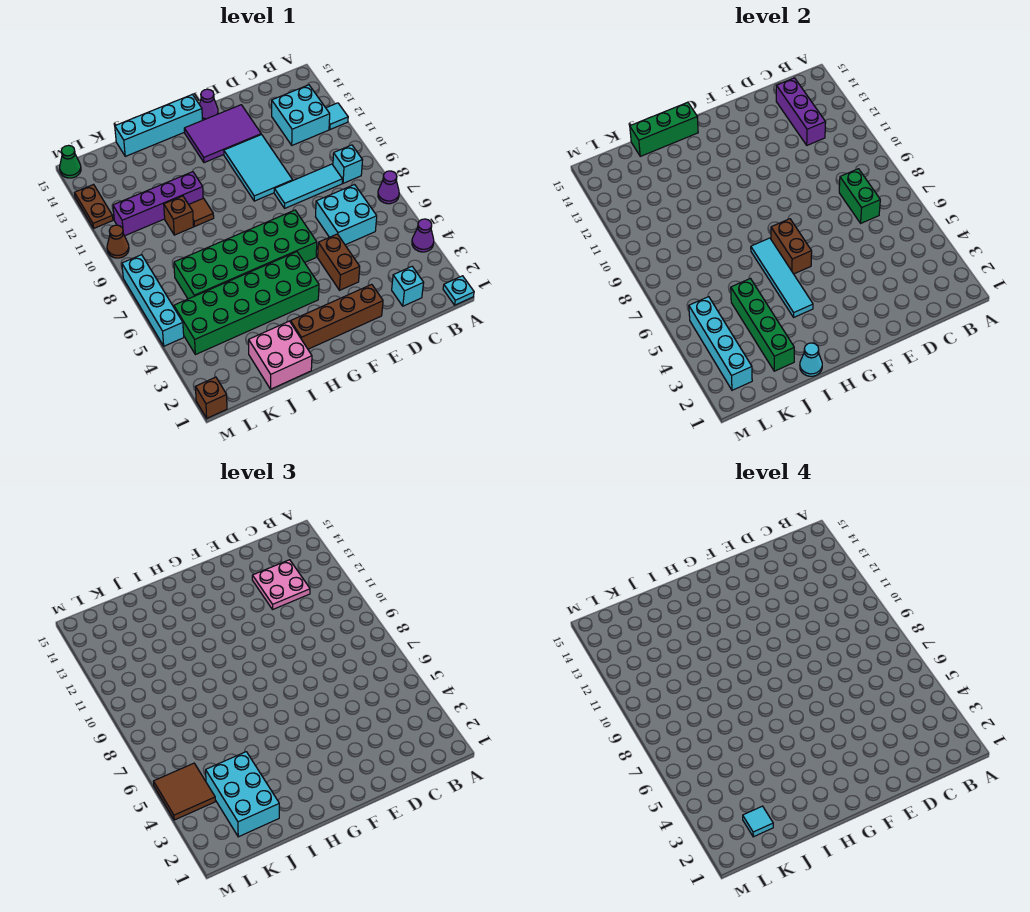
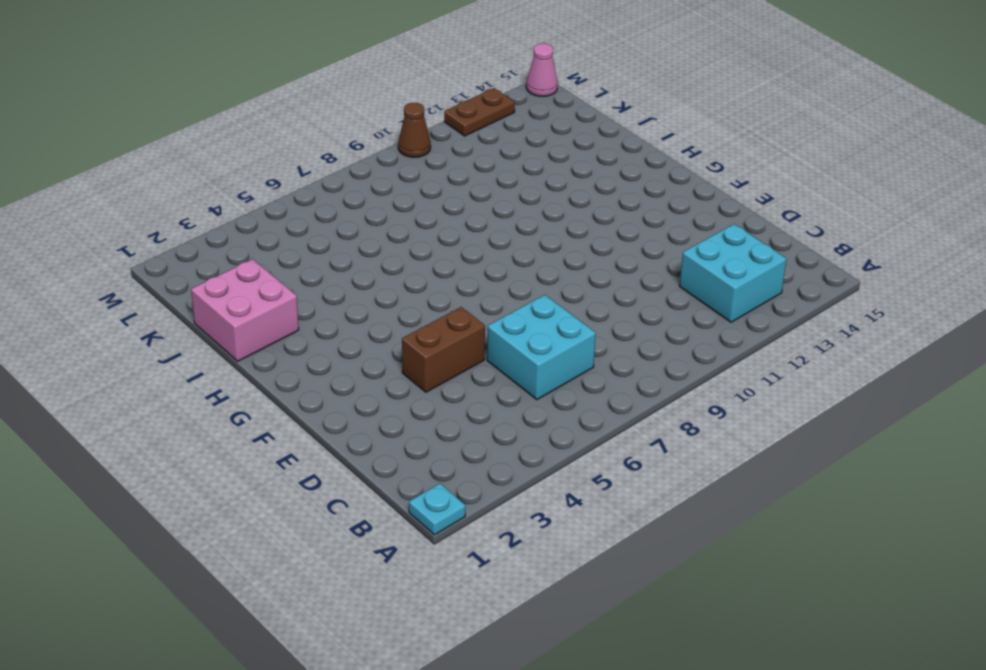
pink cone M15 level 1 -> green cone M15 level 1
none -> purple cone A4 level 1
none -> purple cone A7 level 1
none -> cyan tile A12 level 1
none -> cyan brick B9 level 1

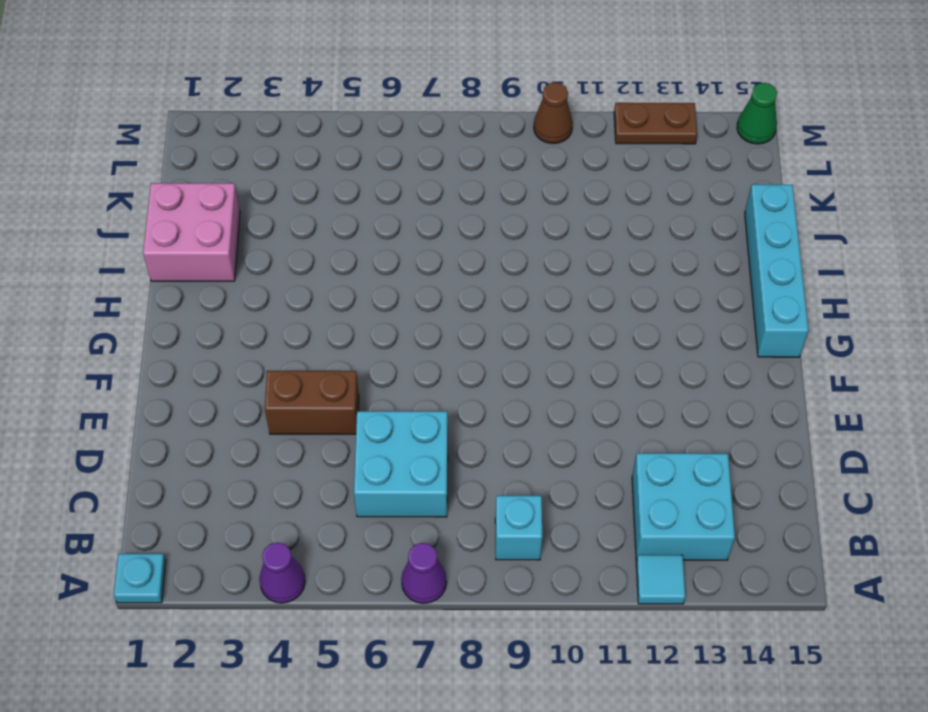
none -> cyan brick C2 level 1
none -> cyan tile C9:E9 level 1
none -> brown brick E2:H2 level 1
none -> cyan tile E10:F12 level 1

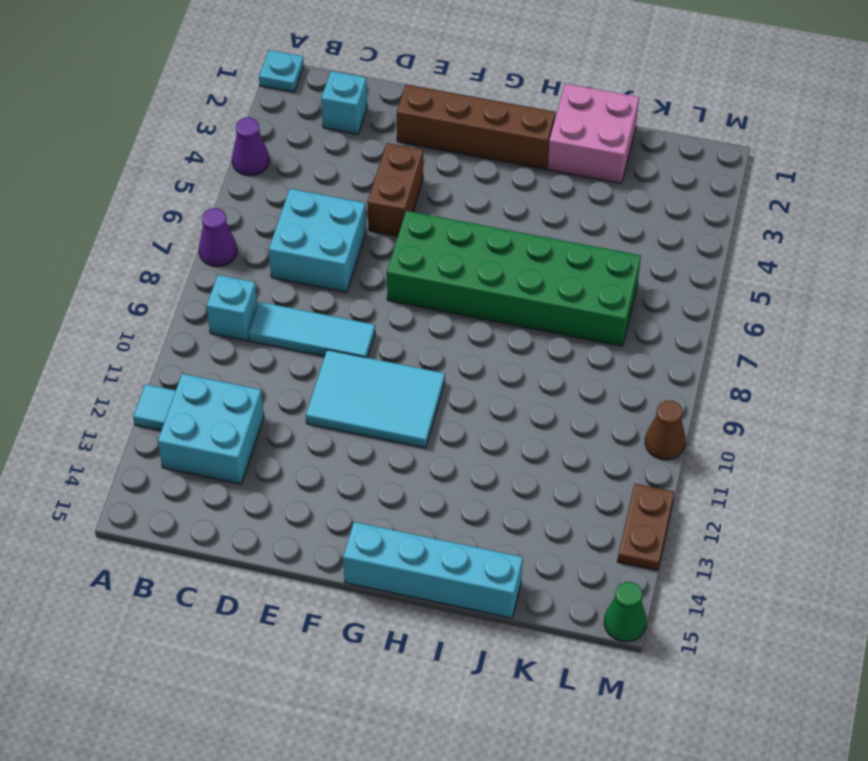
cyan tile E10:G11 level 1 -> cyan tile E10:F12 level 1
none -> purple tile E13:G14 level 1
none -> purple cone F15 level 1
none -> green brick G4:L5 level 1
none -> brown tile I10 level 1

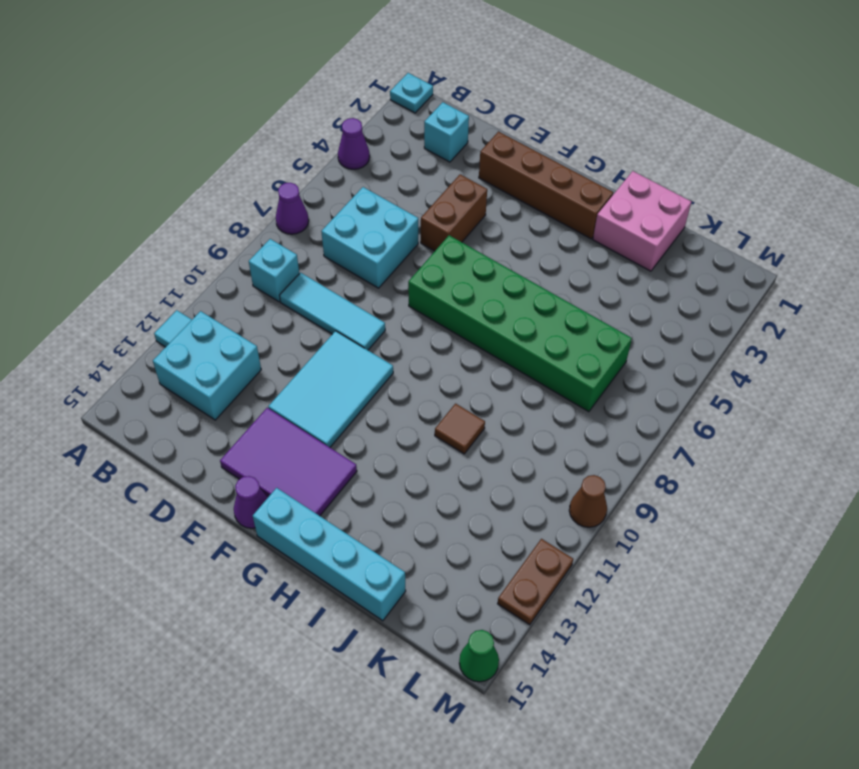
none -> green brick G4:L5 level 1
none -> purple brick I11:L11 level 1
none -> brown brick J10 level 1
none -> brown brick M1 level 1

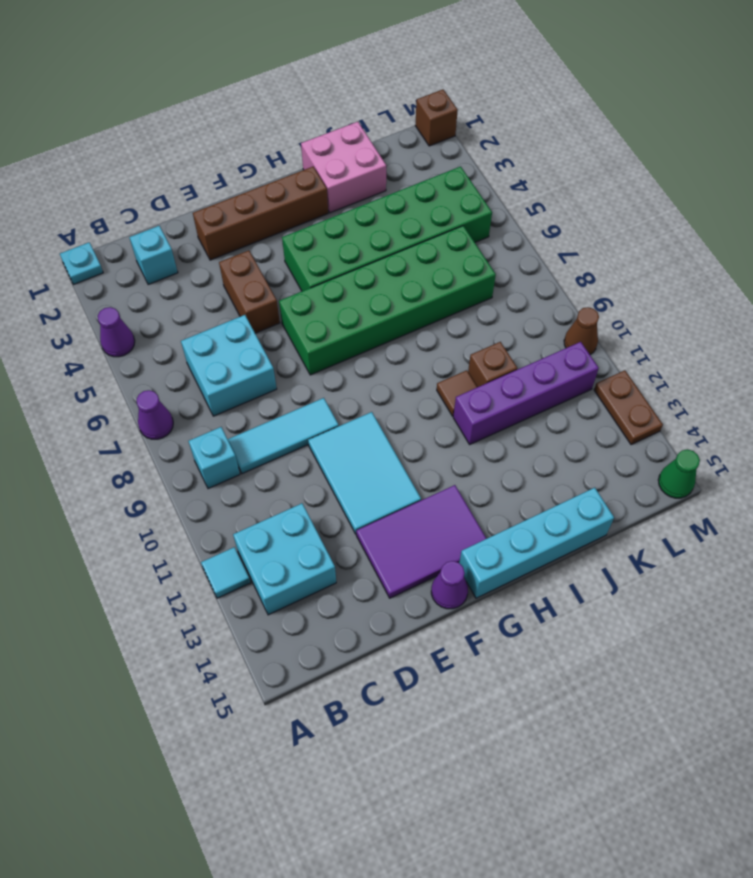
none -> cyan brick M5:M8 level 1
none -> green brick C7:C8 level 2
none -> purple brick C12:C14 level 2
none -> brown brick G6:G7 level 2

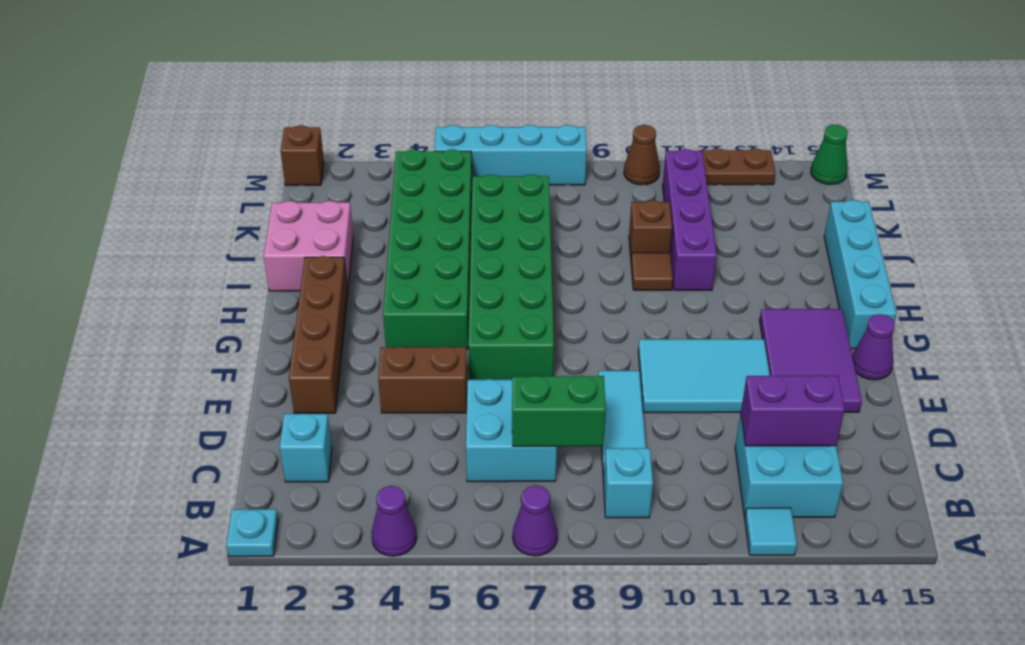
purple brick C12:C13 level 2 -> purple brick C12:C14 level 2
none -> brown brick G6:G7 level 2
none -> cyan tile H4:H7 level 2
none -> green brick H15:J15 level 2
none -> cyan cone I1 level 2

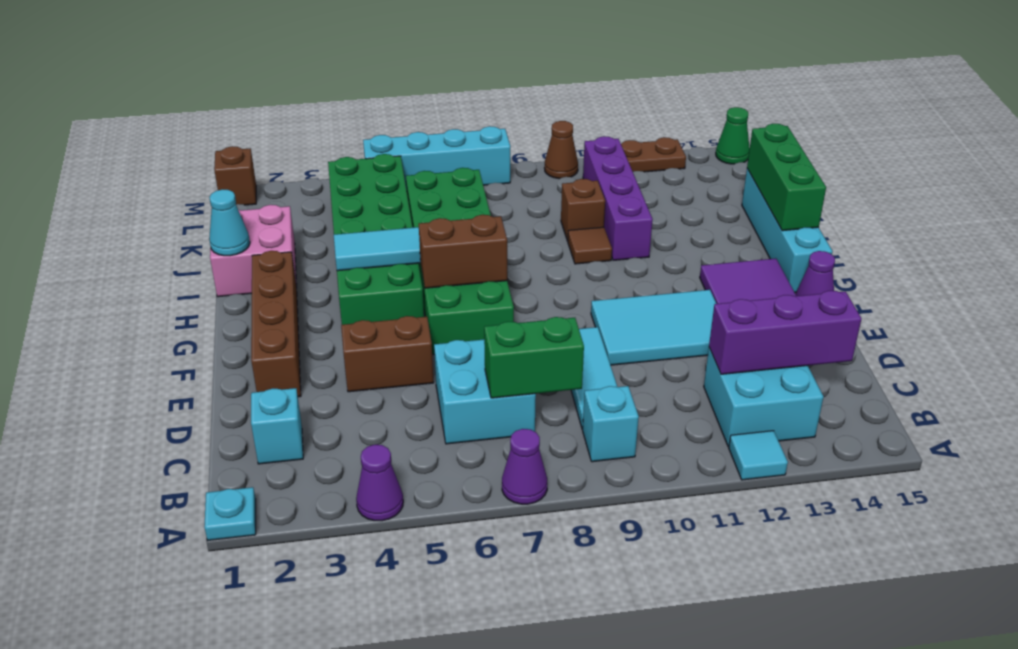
none -> green brick J2:J5 level 2
none -> cyan brick L2:L5 level 2
none -> pink plate C12:D13 level 3
none -> cyan brick J2:K4 level 3

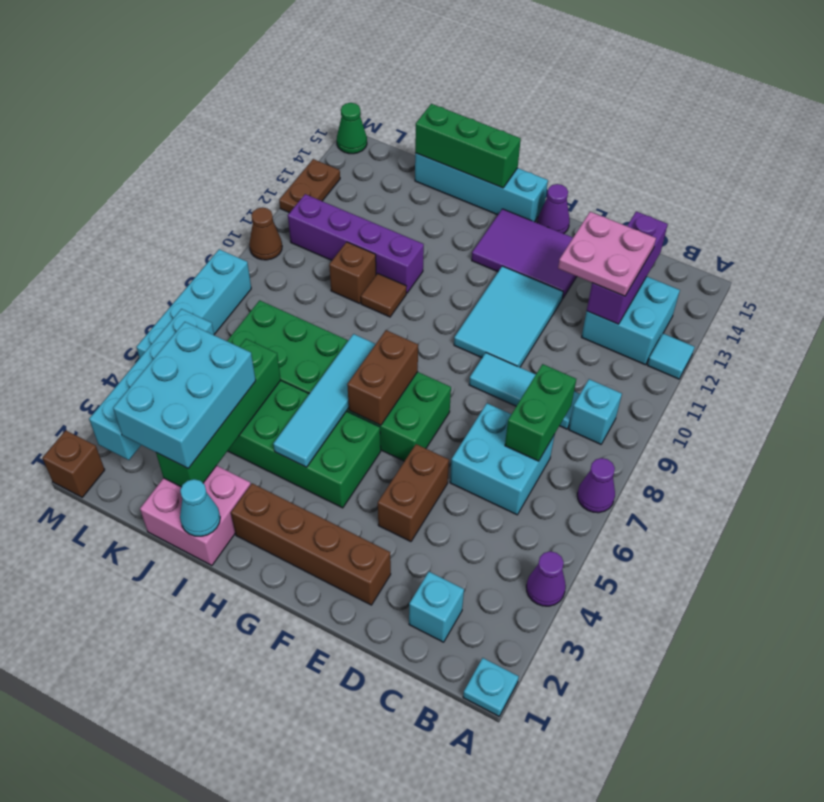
none -> brown tile L4:M5 level 3
none -> cyan tile K2 level 4

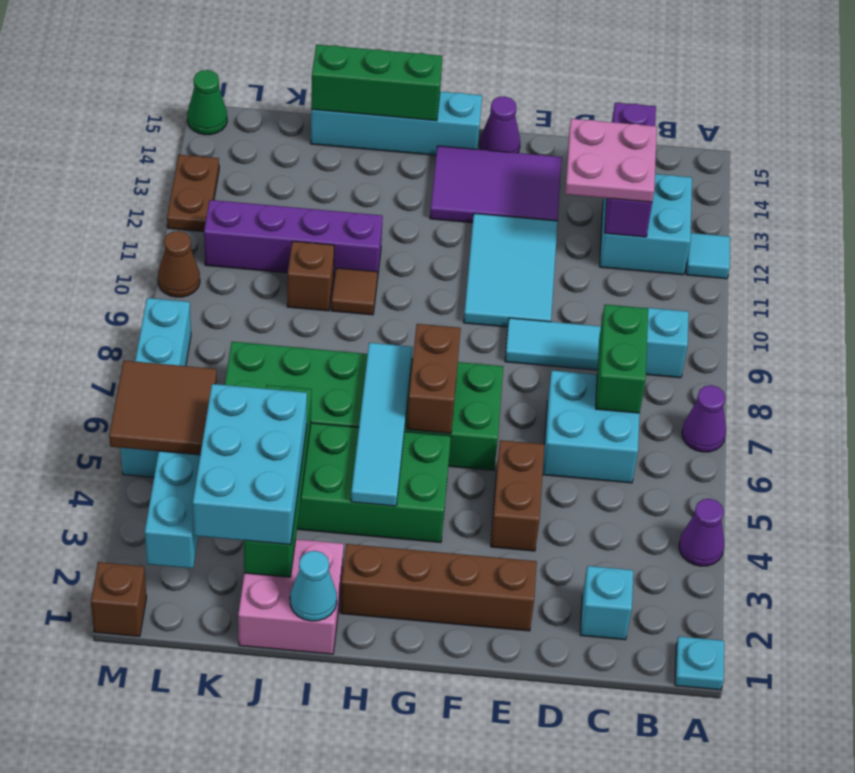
none -> cyan tile K2 level 4

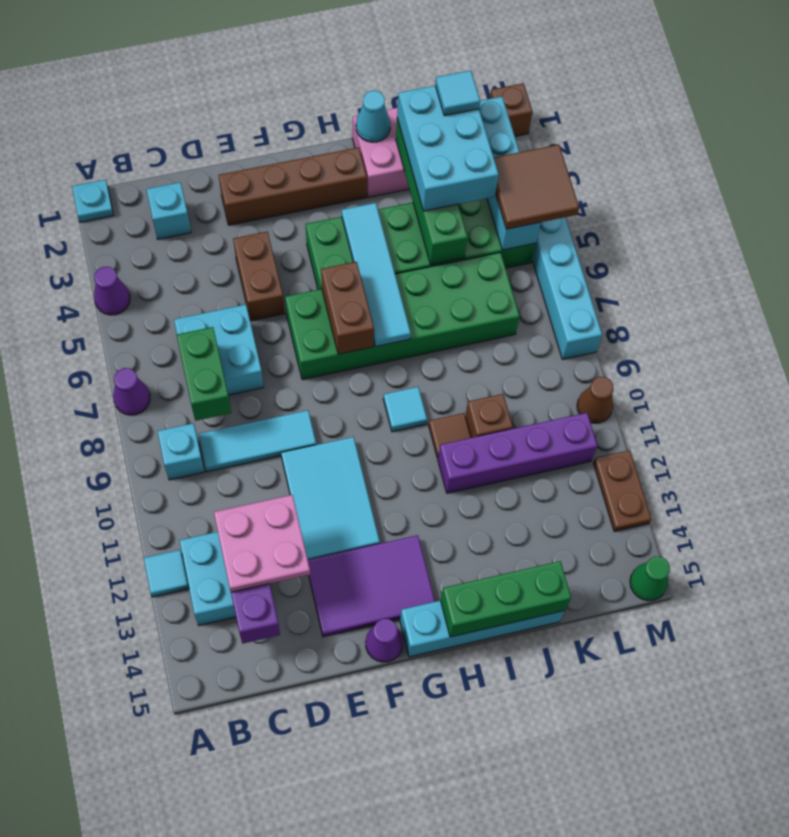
cyan tile H9 level 1 -> none

